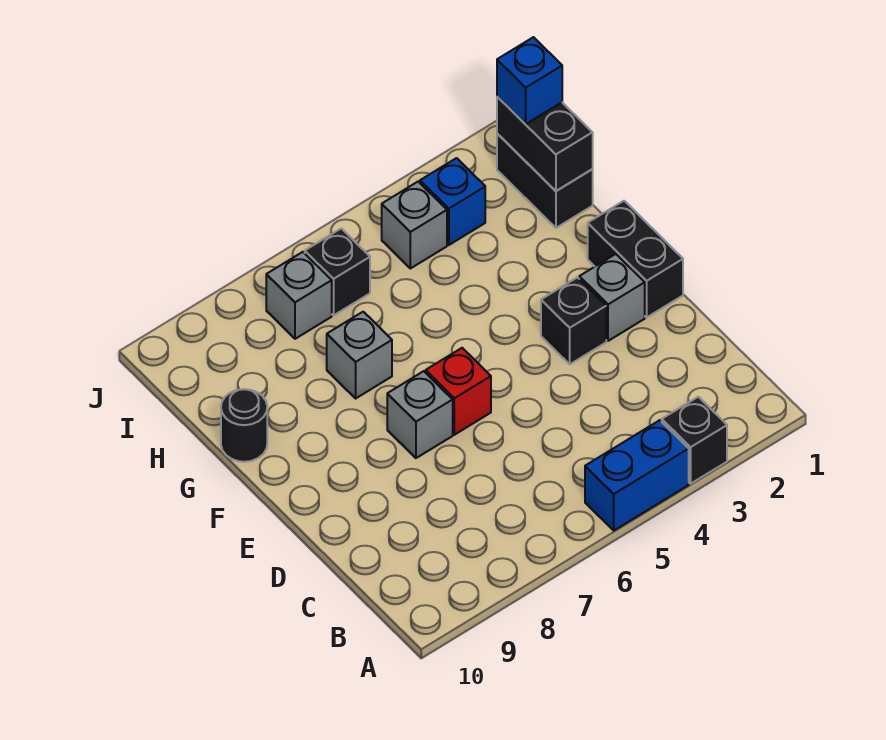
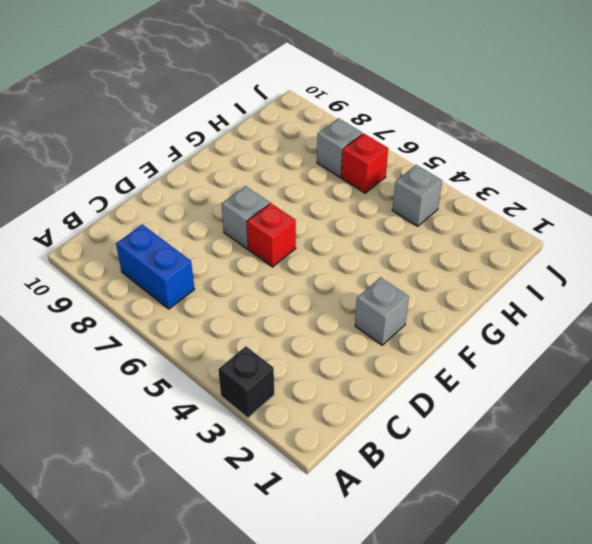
blue brick B7:B8 level 1 -> blue brick A4:A5 level 1
red brick I6 level 1 -> black brick I6 level 1
none -> black brick E1:F1 level 1
none -> black brick E3 level 1
none -> grey brick G7 level 1

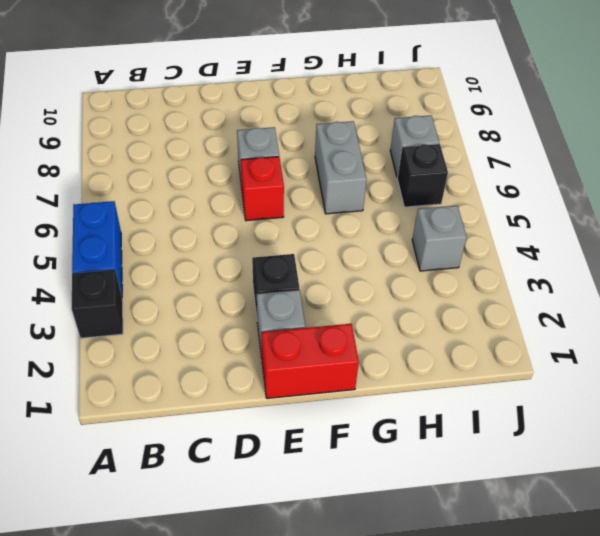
red brick E1:F1 level 1 -> black brick E1:F1 level 1
grey brick G6:G7 level 1 -> grey brick G7 level 1
none -> black round brick G10 level 1
none -> black brick H1:I1 level 1
none -> blue brick I3 level 1

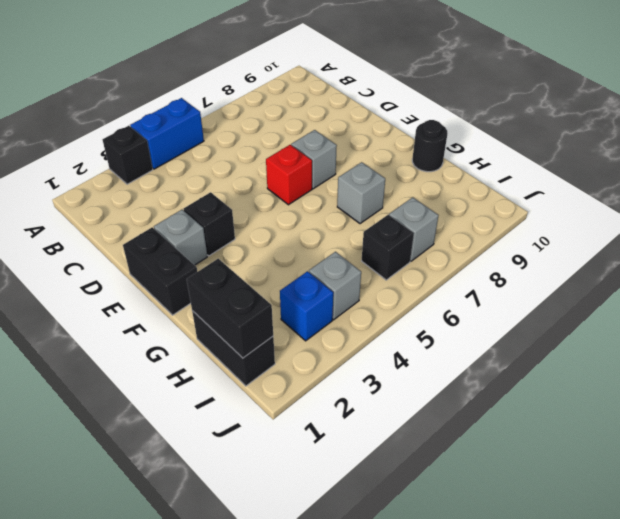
none -> blue brick I1 level 3

